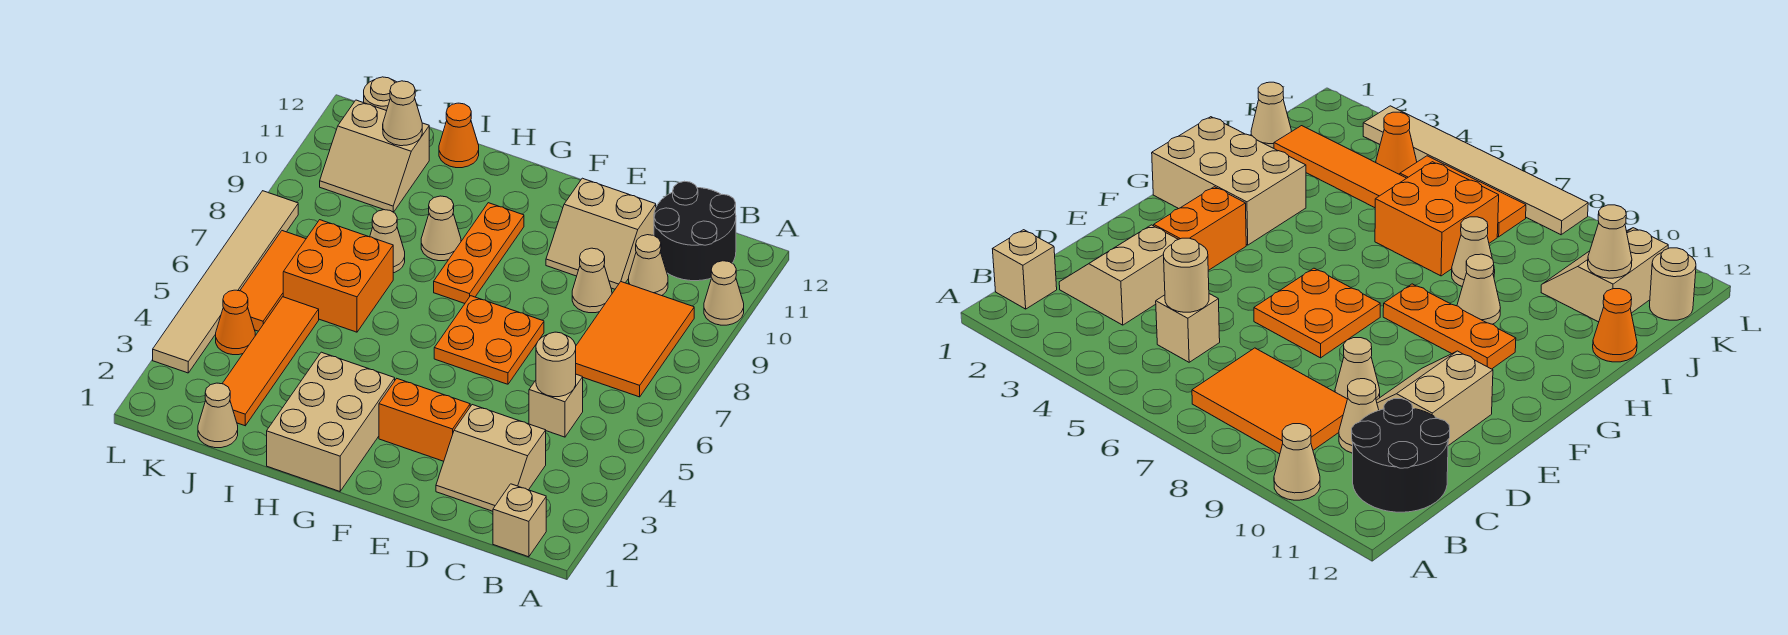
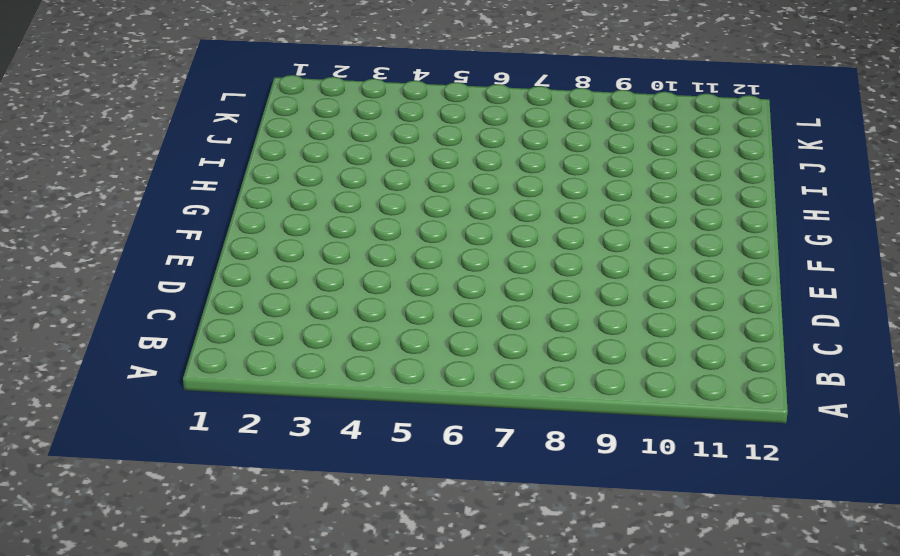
none -> tan cone A10 level 1
none -> tan brick B1 level 1
none -> orange tile B7:C9 level 1

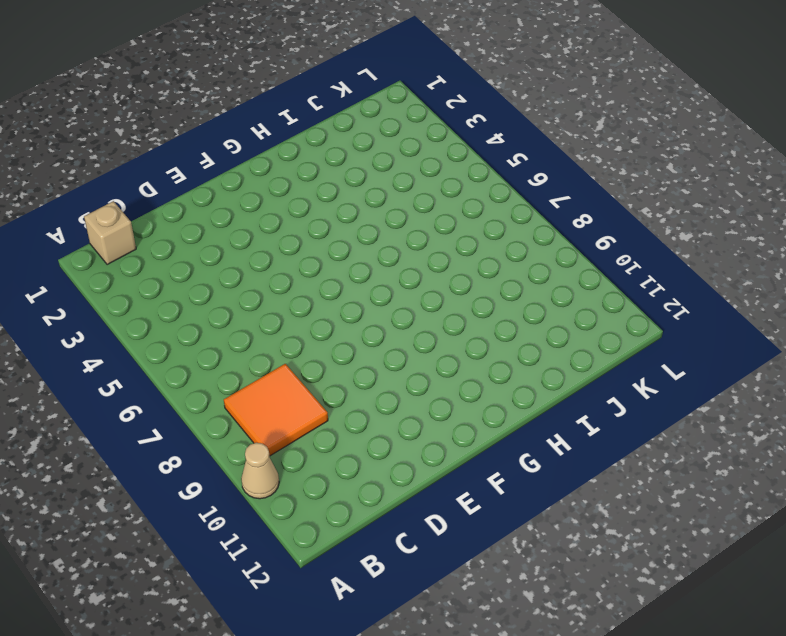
orange tile B8:C9 level 1 -> orange tile B7:C9 level 1
none -> black round brick B11:C12 level 1
none -> tan slope C2:D3 level 1 top 3
none -> tan brick C5 level 1

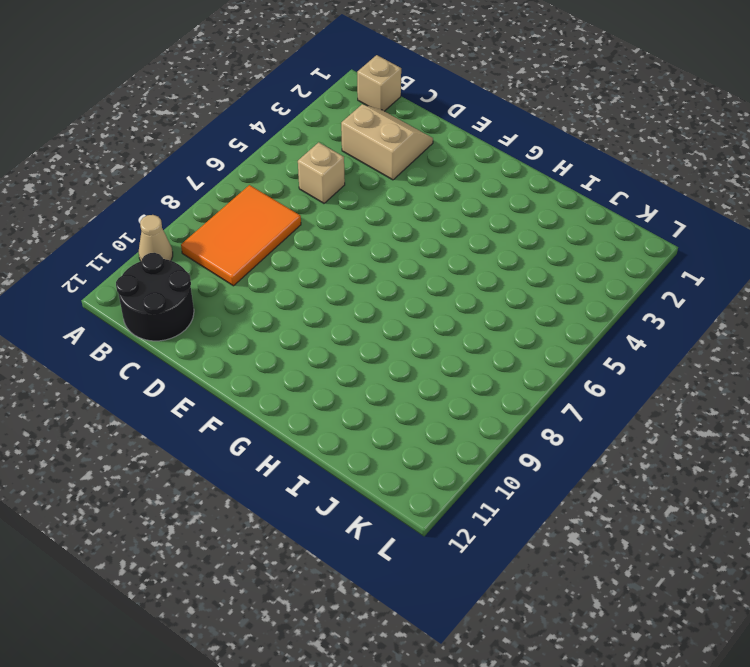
none -> tan cone C10 level 1
none -> tan cone D9 level 1
none -> tan slope D10:E11 level 1 top 11

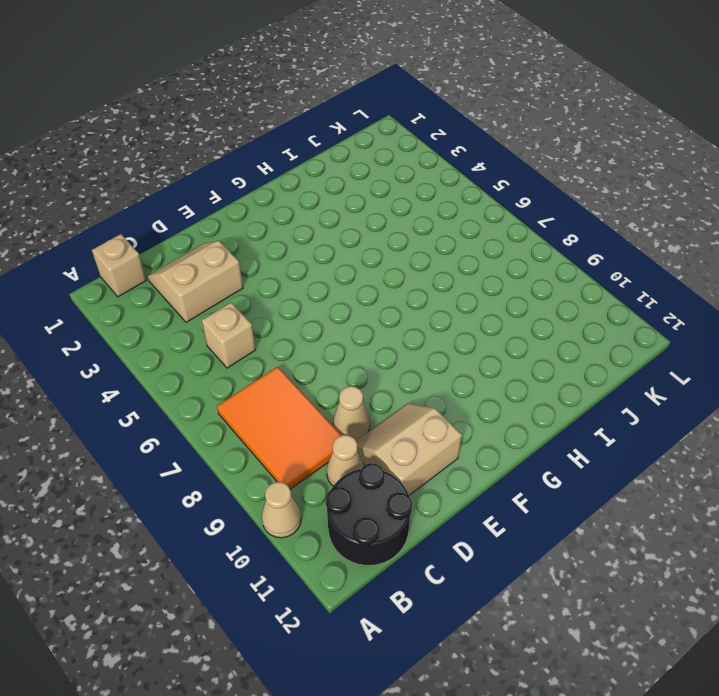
none -> orange brick E3:F3 level 1
none -> orange plate E6:F7 level 1
none -> tan brick G1:H3 level 1

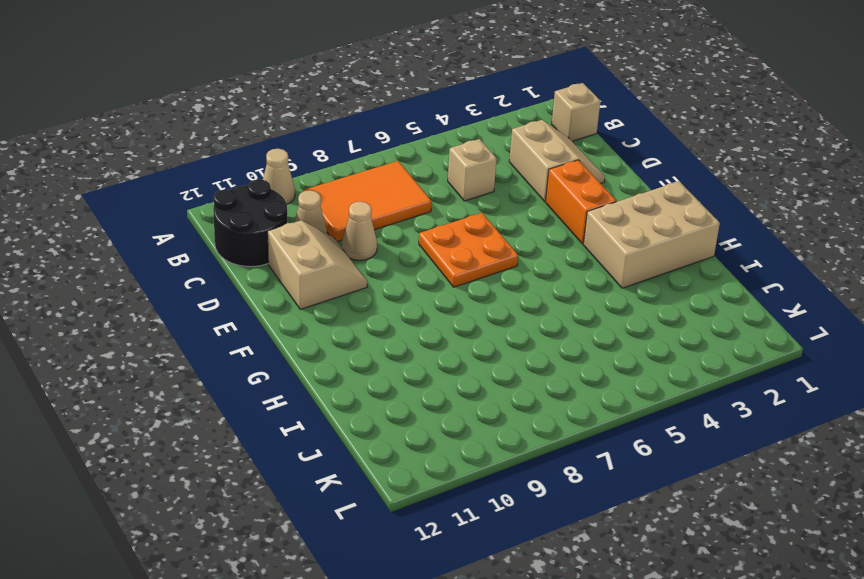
none -> orange plate G8:G10 level 1
none -> tan cone H9 level 1
none -> orange brick I6:J7 level 1

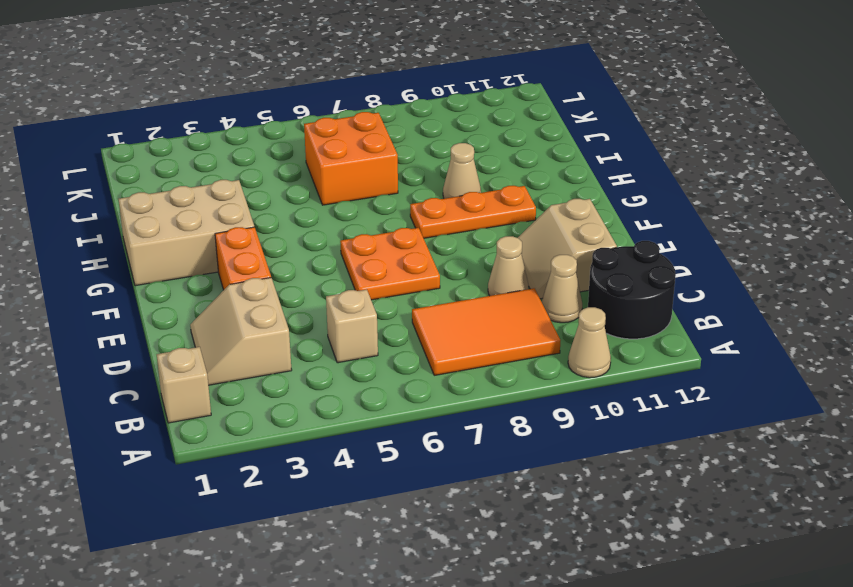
none -> tan cone I8 level 1
none -> orange cone I12 level 1
none -> tan cone J1 level 1

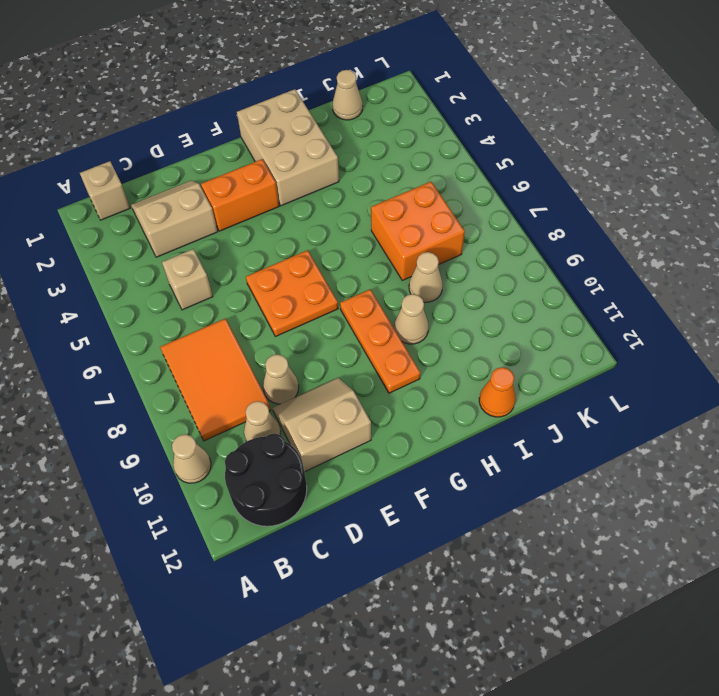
none -> orange tile J2:J5 level 1
none -> tan slope J10:K11 level 1 top 11
none -> orange cone K4 level 1

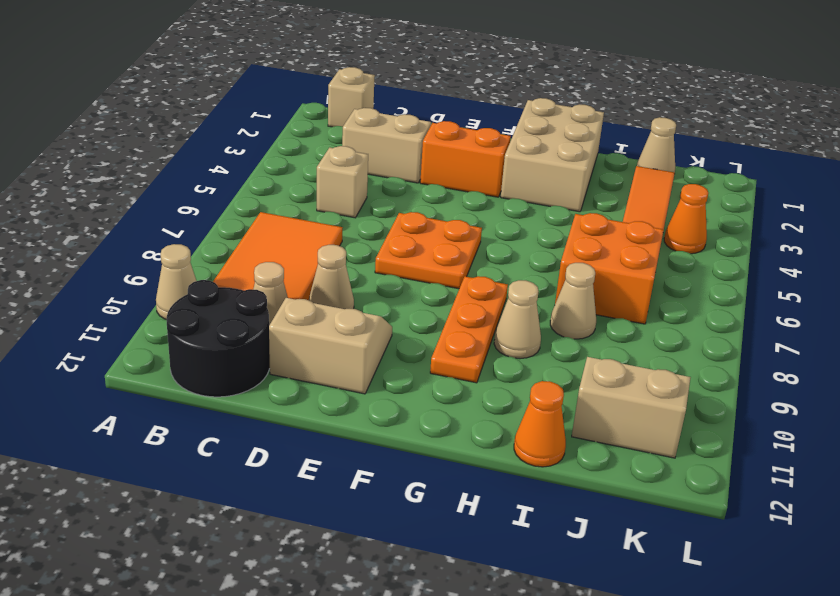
none -> orange tile K5:K7 level 1
none -> tan round brick K12 level 1
none -> tan tile L3:L8 level 1

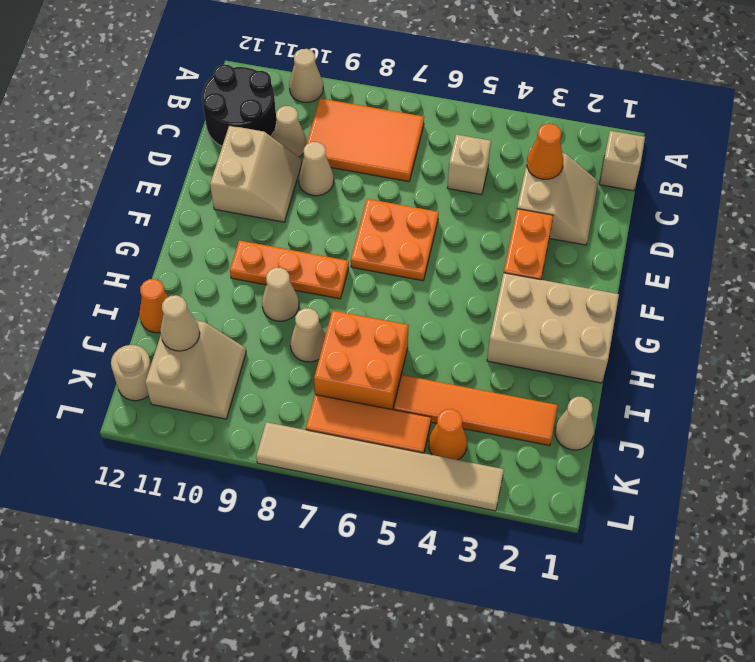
orange cone C3 level 2 -> none
none -> tan round brick C5 level 2

